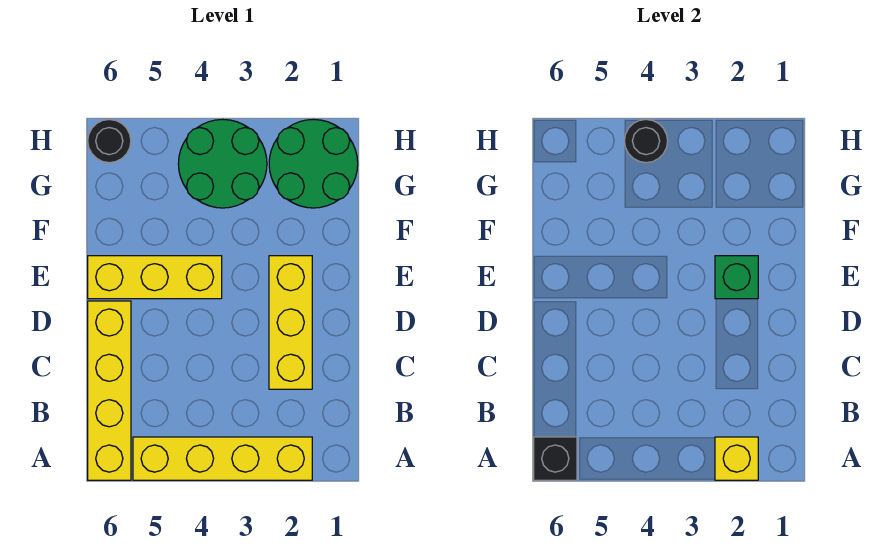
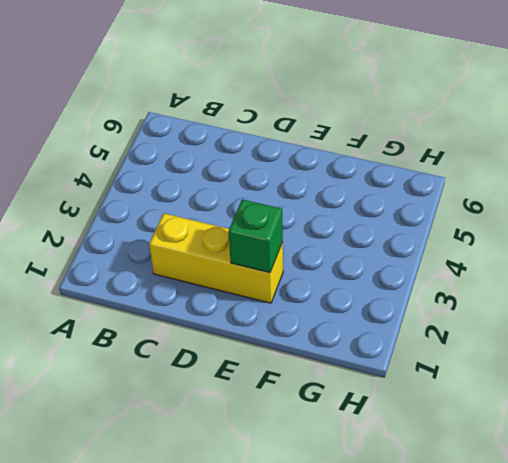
none -> yellow brick A2:A5 level 1
none -> yellow brick A6:D6 level 1

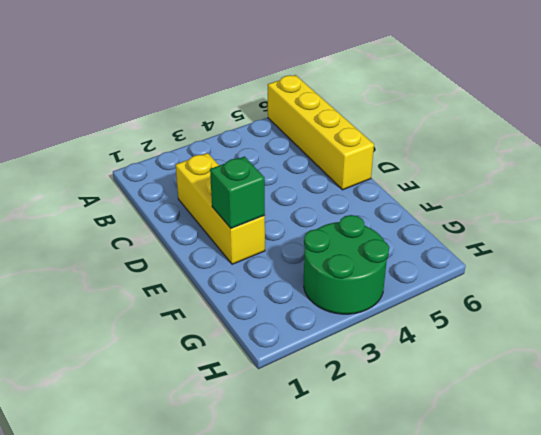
none -> yellow brick A2:A5 level 1
none -> yellow brick E4:E6 level 1

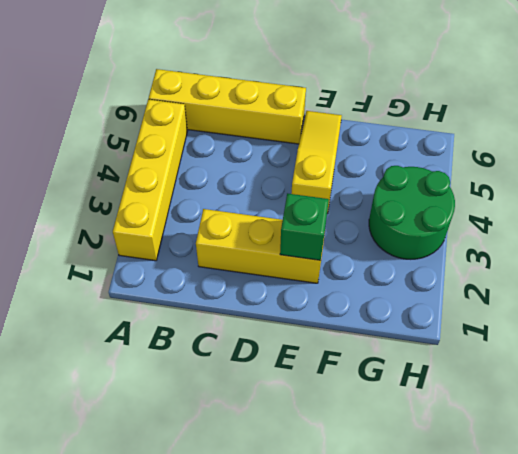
yellow slope E4:E6 level 1 top 4 -> yellow brick E4:E6 level 1
none -> green round brick G1:H2 level 1
none -> black round brick H6 level 1

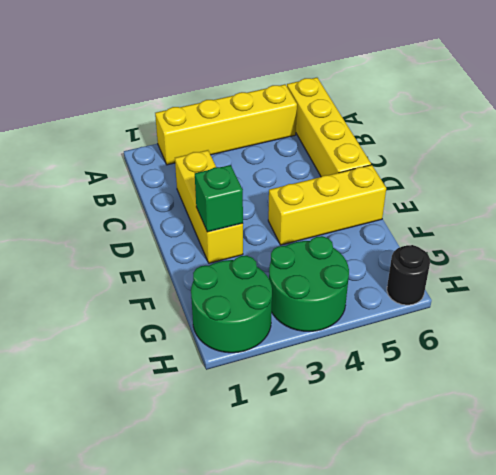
none -> yellow brick A2 level 2
none -> black brick A6 level 2

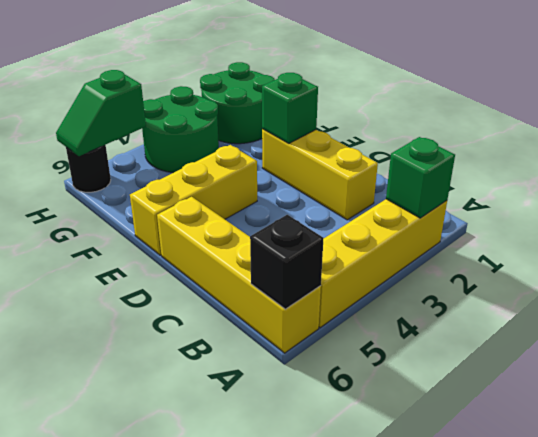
green brick A2 level 2 -> yellow brick A2 level 2
green slope H5:H6 level 2 top 5 -> none
none -> black round brick H4 level 2

